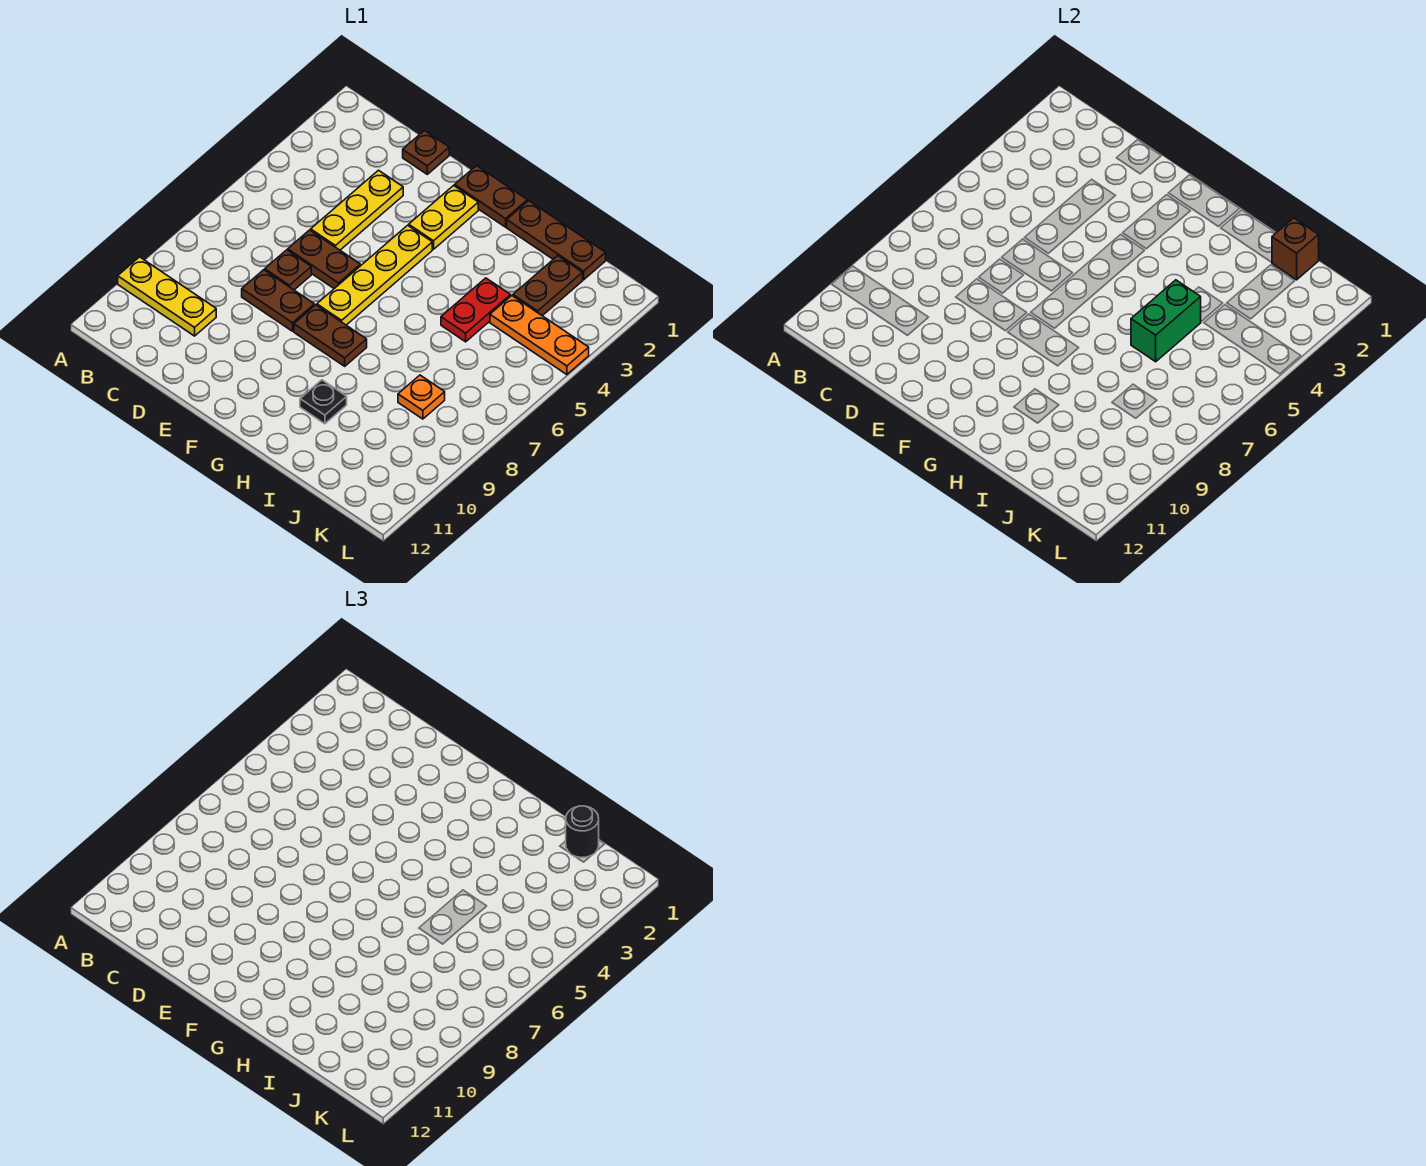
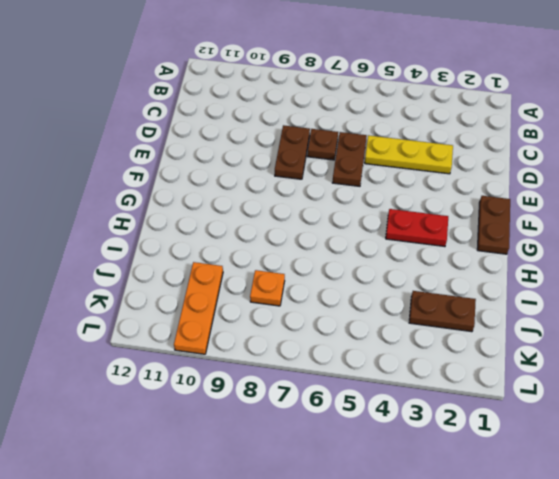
red plate G3:G4 level 1 -> red plate I4:I5 level 1
orange plate J10:L10 level 1 -> orange plate J4:L4 level 1
none -> yellow plate A10:C10 level 1
none -> brown plate D1 level 1
none -> yellow plate F2:F3 level 1

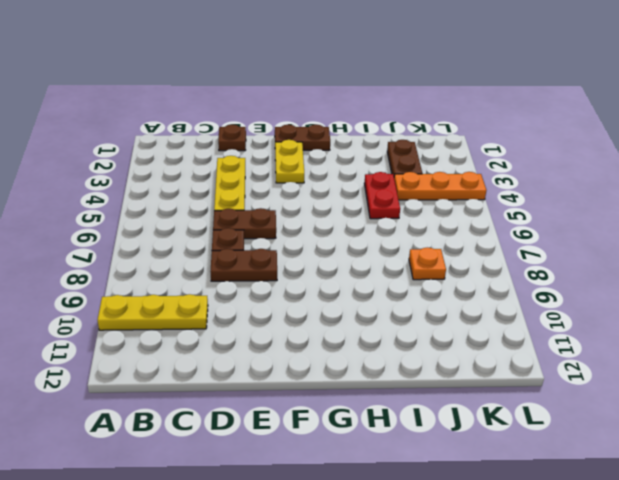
none -> yellow plate F4:F7 level 1
none -> brown plate F8:G8 level 1
none -> brown plate H1:J1 level 1

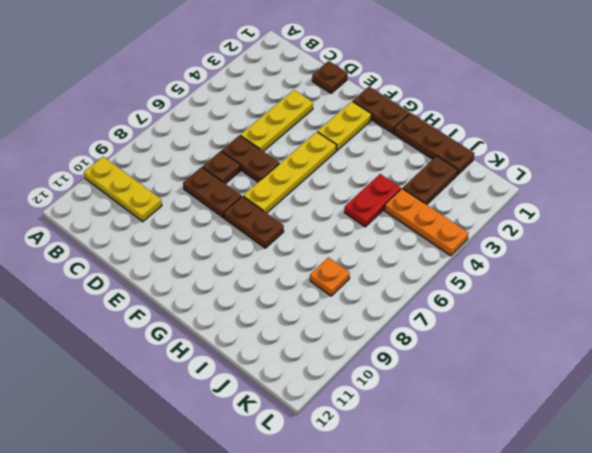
none -> black plate H10 level 1
none -> green brick I5:I6 level 2
none -> brown brick J1 level 2

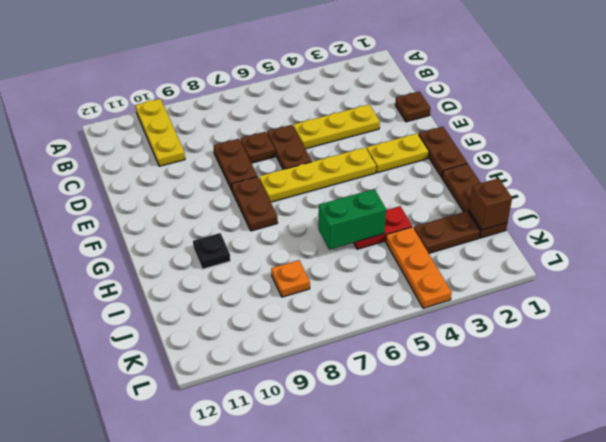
none -> black round brick J1 level 3

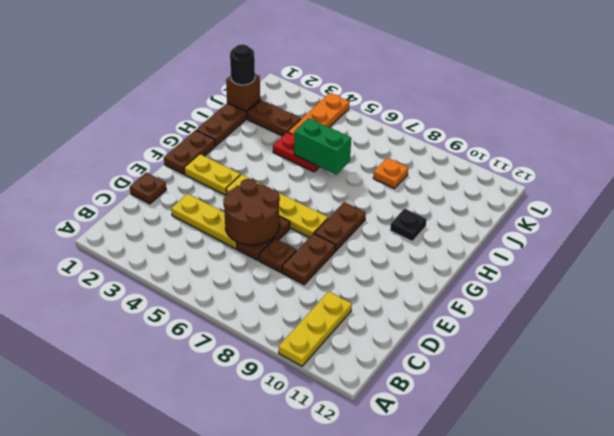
brown round brick D5:E6 level 2 -> none

